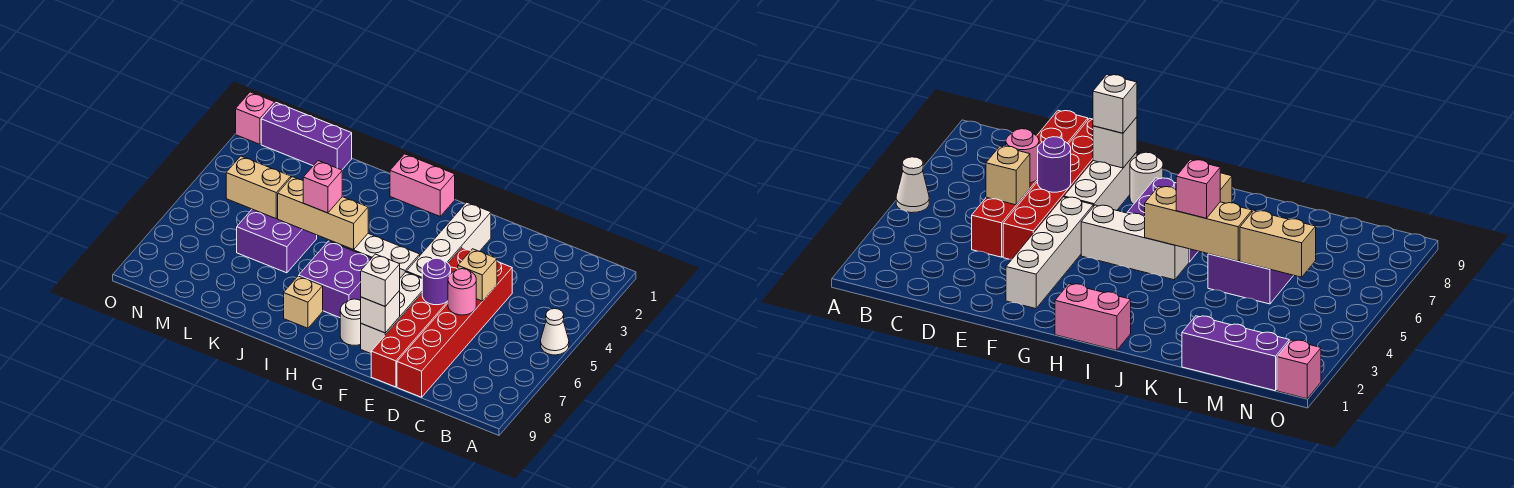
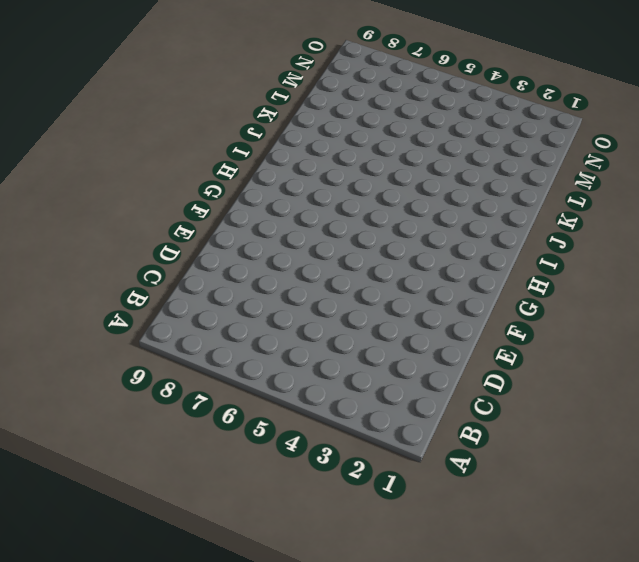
none -> white cone A5 level 1
none -> red brick D4:D9 level 1
none -> red brick E4:E9 level 1

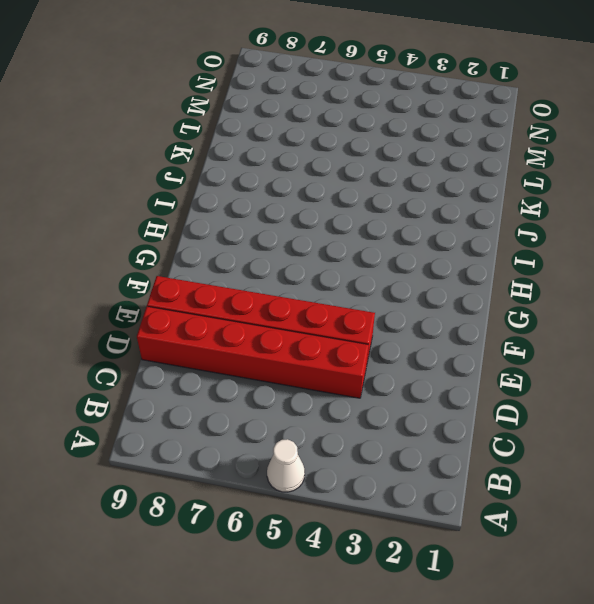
none -> white brick F2:F5 level 1
none -> white brick F6:F8 level 1
none -> white brick G5:I5 level 1

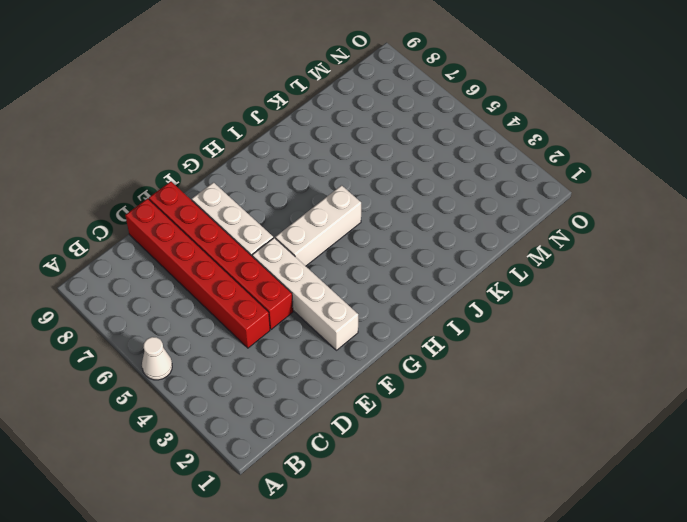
none -> white round brick G8 level 1
none -> pink brick H1:I1 level 1
none -> purple brick H6:I7 level 1

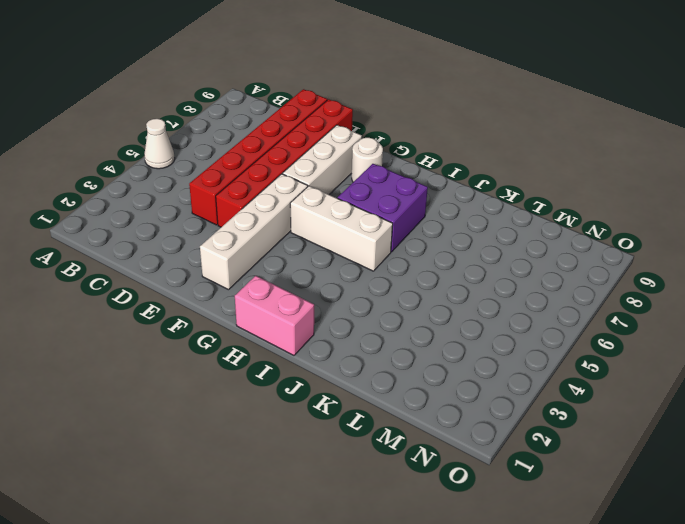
none -> tan brick I8 level 1
none -> purple brick K5:L6 level 1
none -> purple brick L1:N1 level 1

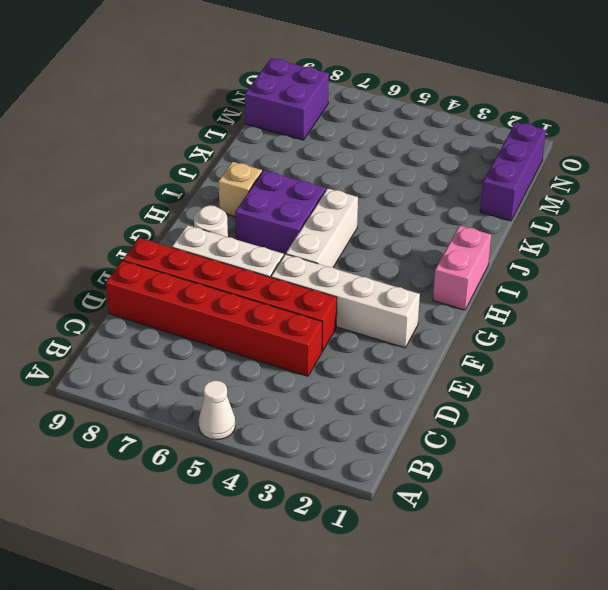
purple brick M8:N9 level 1 -> purple brick K5:L6 level 1
none -> pink brick O1 level 1
none -> tan brick D5 level 2
none -> pink round brick D6 level 2

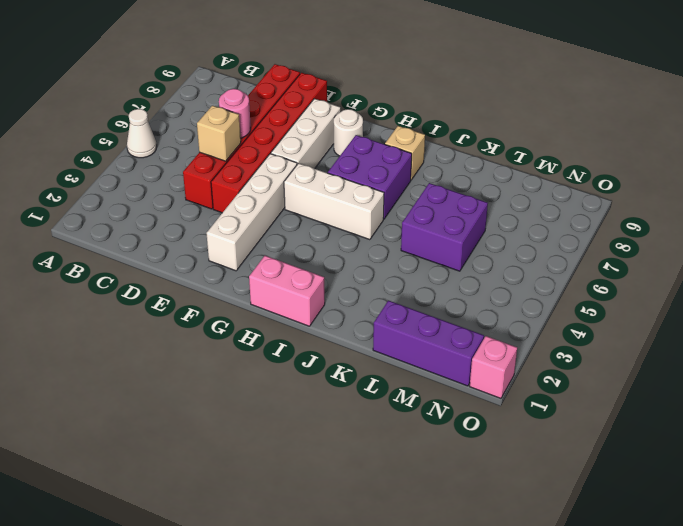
none -> purple round brick E6 level 2
none -> white brick F8 level 2
none -> tan brick I5:K5 level 2

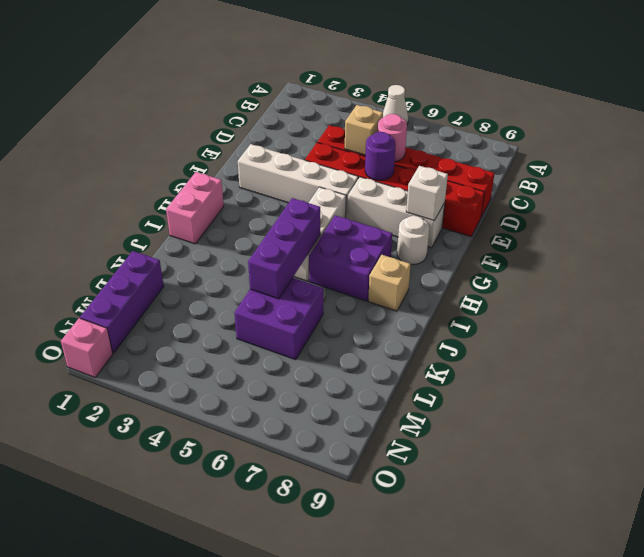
purple brick I5:K5 level 2 -> tan brick I5:K5 level 2
none -> tan brick L5:M5 level 2
none -> white brick F8 level 3
none -> pink brick J5 level 3

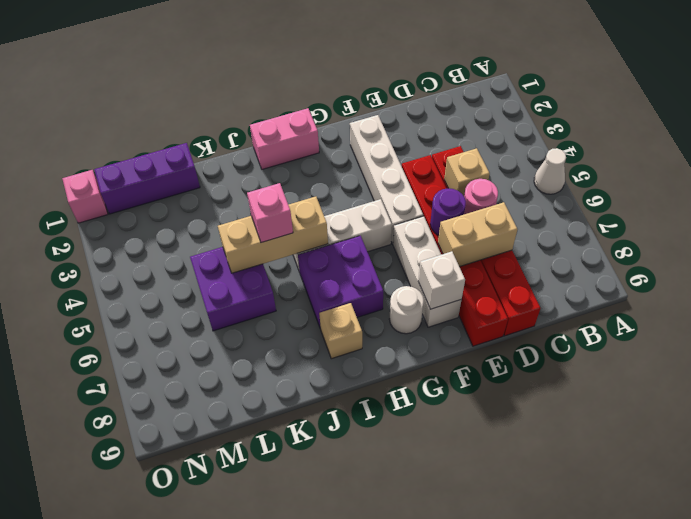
tan brick D7:E7 level 2 -> tan brick L5:M5 level 2
none -> white brick F8 level 3

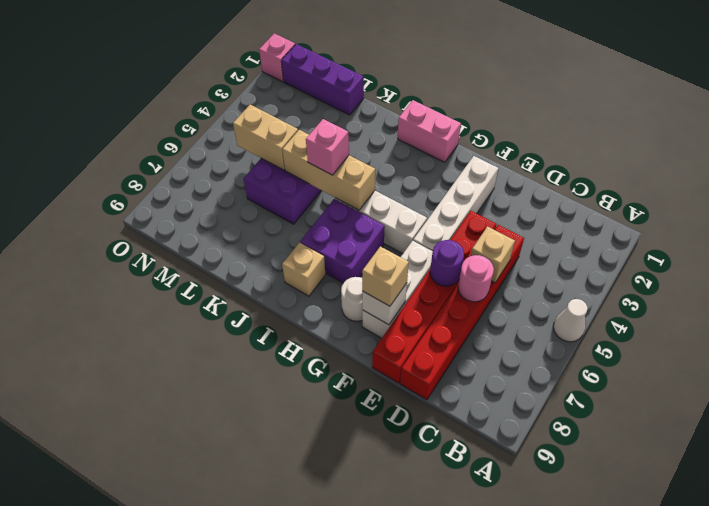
tan brick F8 level 3 -> white brick F8 level 3

